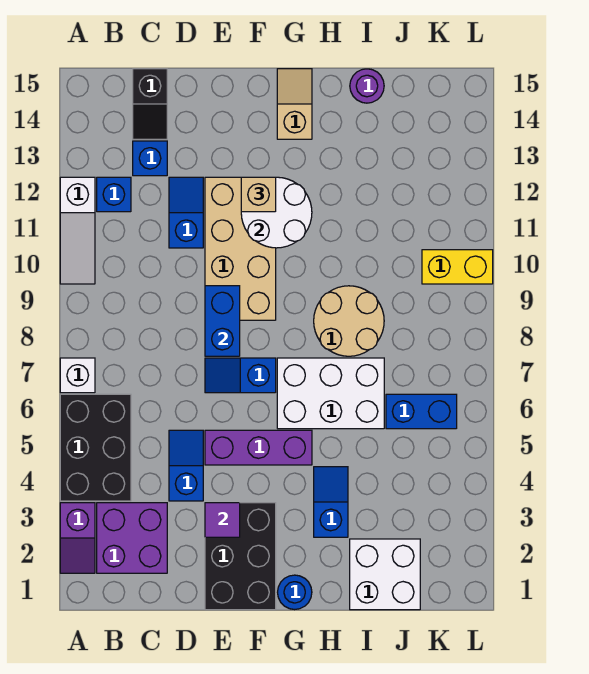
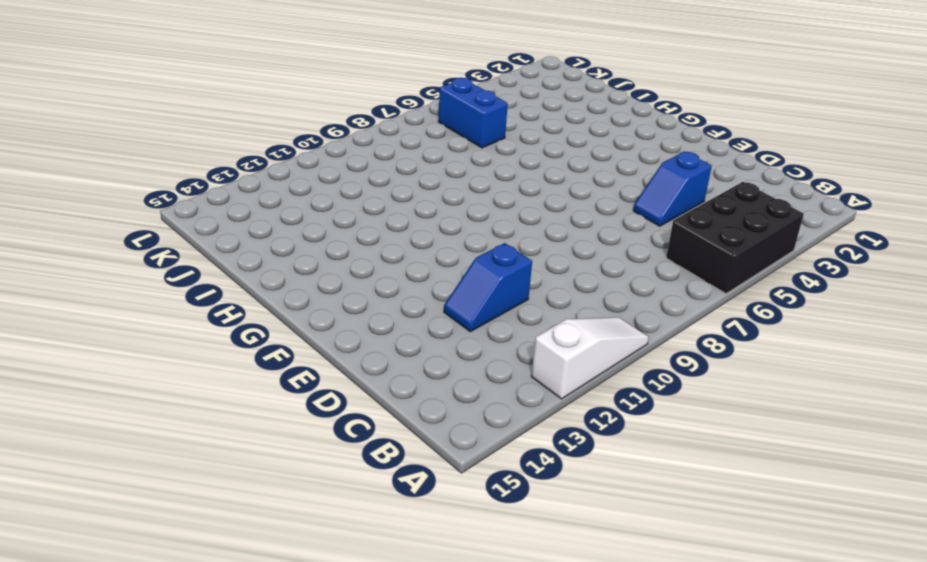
none -> purple slope A2:A3 level 1 top 3
none -> white brick A7 level 1
none -> purple brick B2:C3 level 1

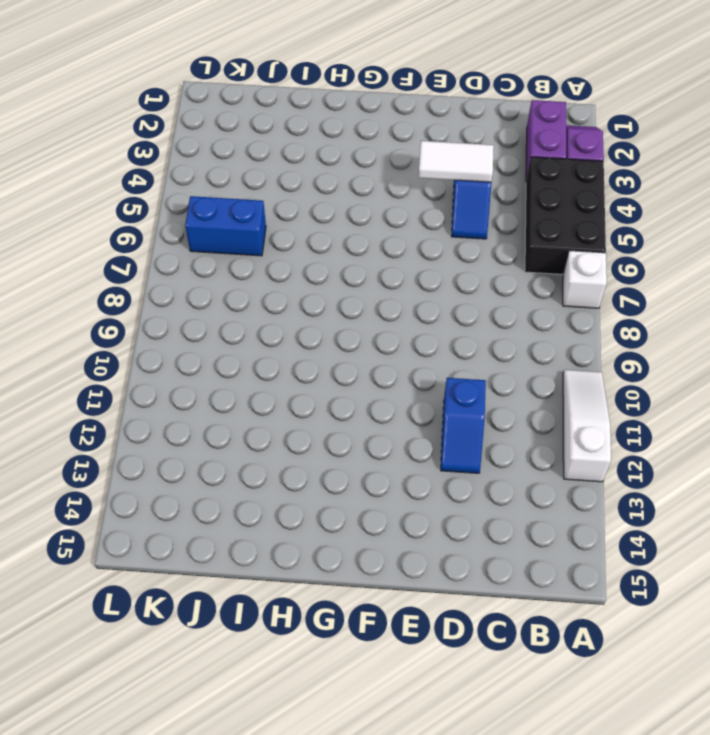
purple brick B2:B3 level 1 -> purple brick B2:C3 level 1
white tile D4:E4 level 2 -> none
none -> blue brick B12 level 1
none -> blue brick C13 level 1
none -> black slope C14:C15 level 1 top 15

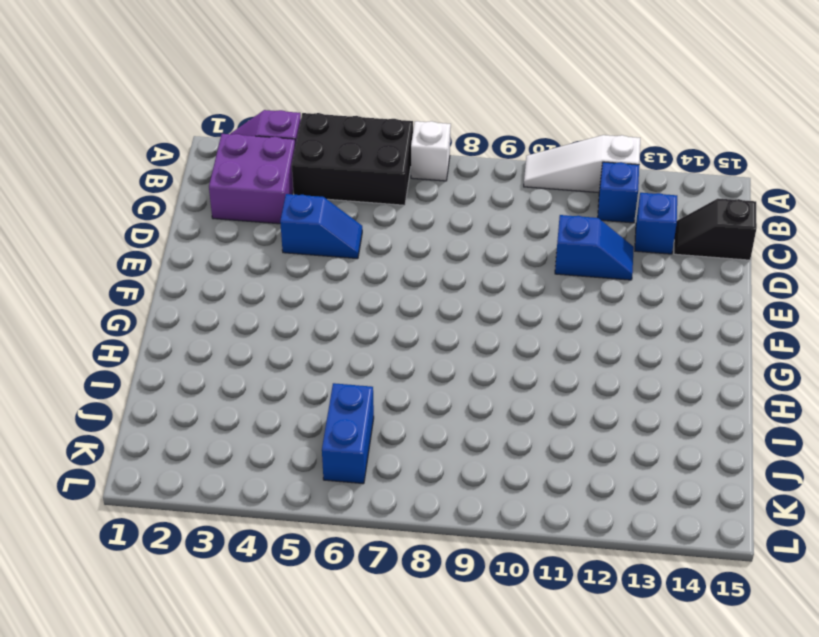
none -> black brick E1:F3 level 1
none -> purple brick E5:G5 level 1
none -> blue slope E7:F7 level 1 top F

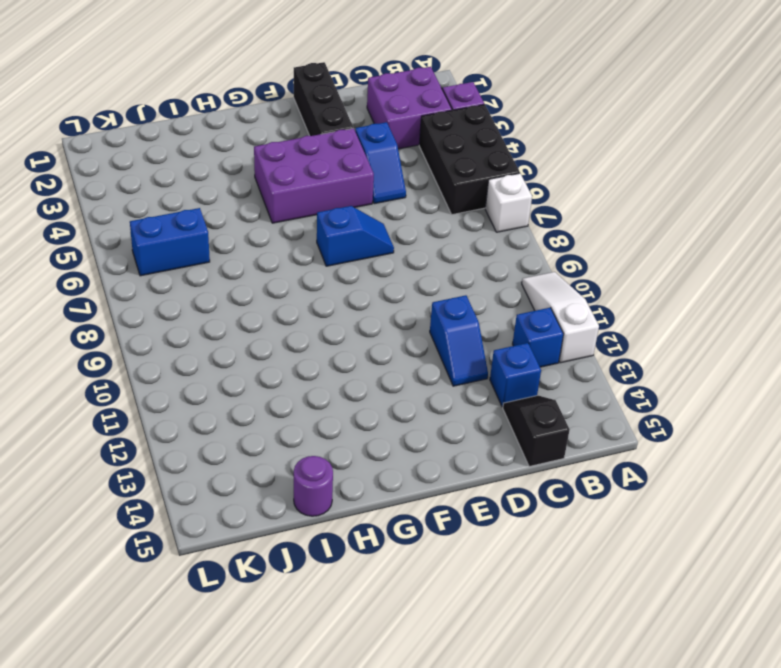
black brick E1:E3 level 1 -> black brick E1:F3 level 1
purple brick E4:G5 level 1 -> purple brick E5:G5 level 1
none -> tan brick E9:F12 level 1
none -> blue round brick G1 level 1
none -> white brick G6:I7 level 1

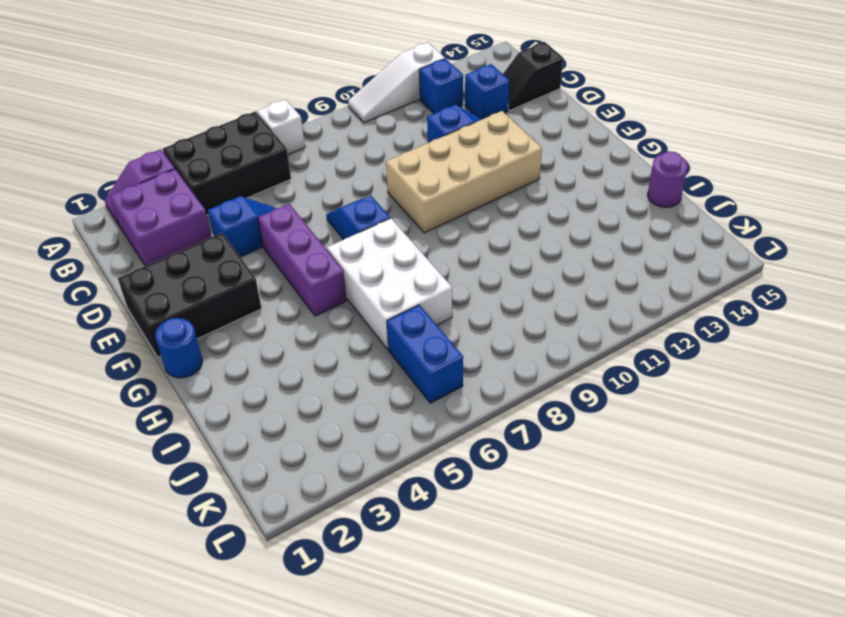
none -> tan slope G14:G15 level 1 top 14
none -> blue slope H3:H4 level 1 top 3
none -> tan round brick H8:I9 level 1

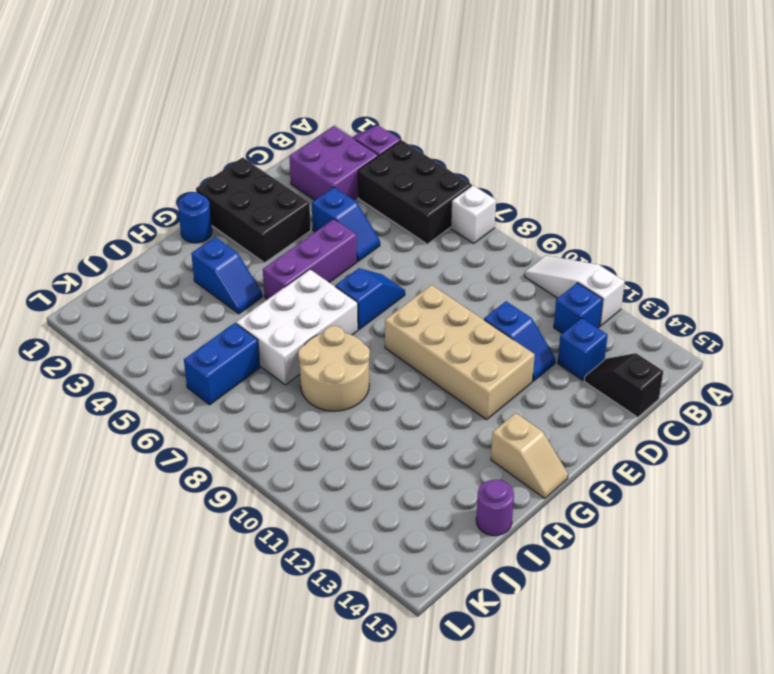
none -> white brick I1:J2 level 1
none -> yellow brick K10:L10 level 1
none -> purple tile E3 level 2

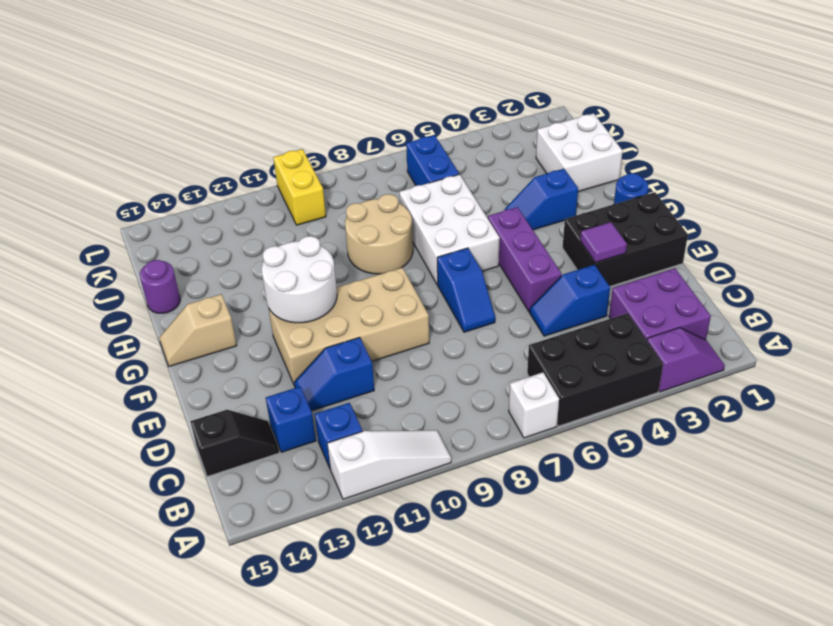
none -> blue brick E8:E9 level 2
none -> tan brick F12 level 3

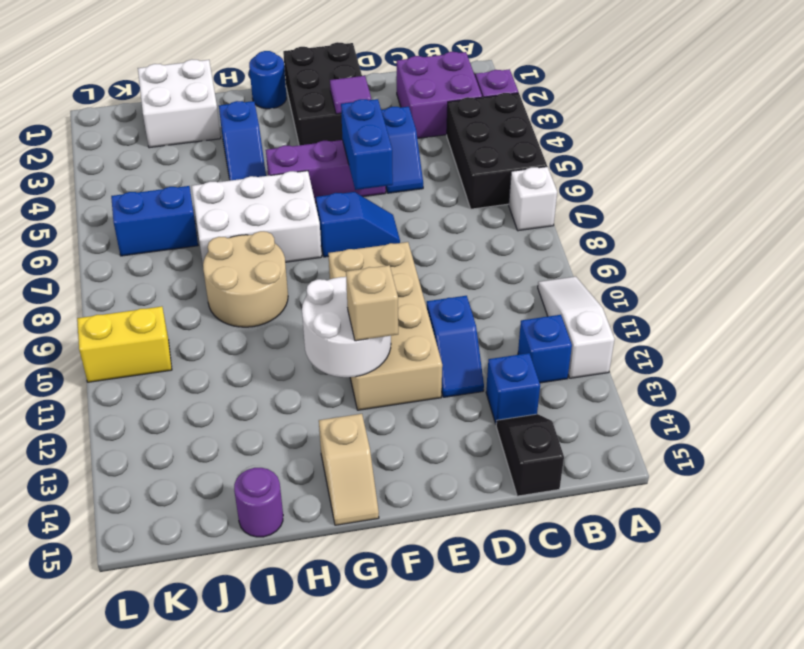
blue brick E5:E6 level 2 -> blue brick E8:E9 level 2

